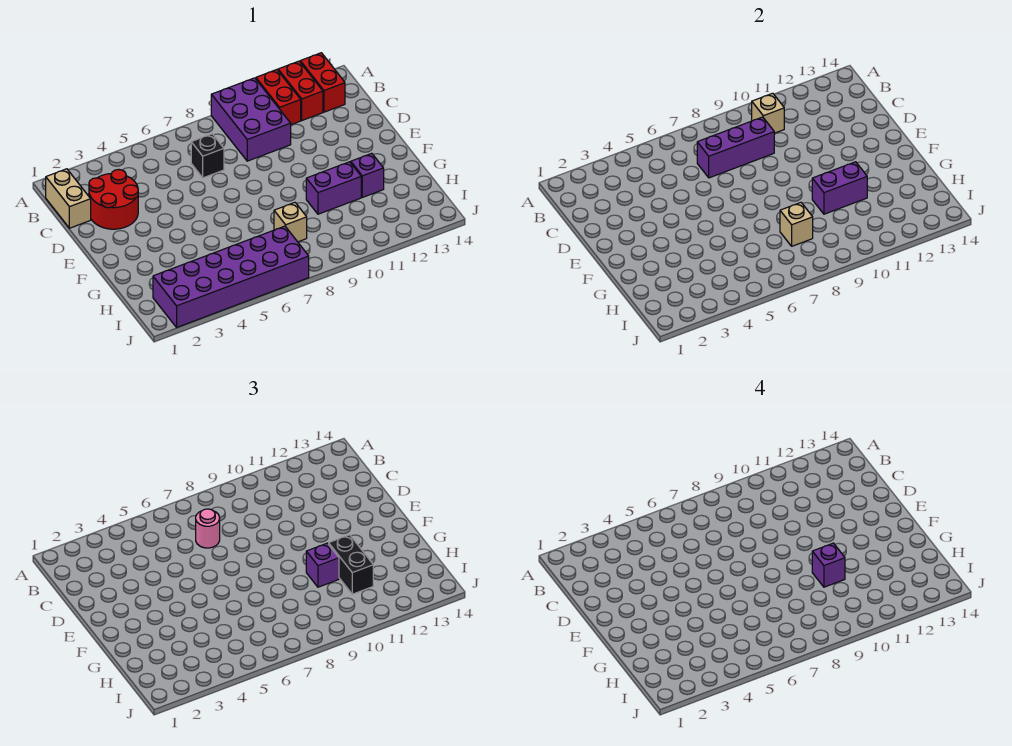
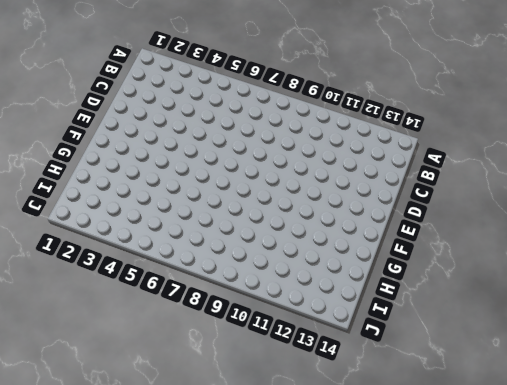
none -> purple brick A9:C10 level 1
none -> red brick A11:B11 level 1
none -> red brick A12:B12 level 1

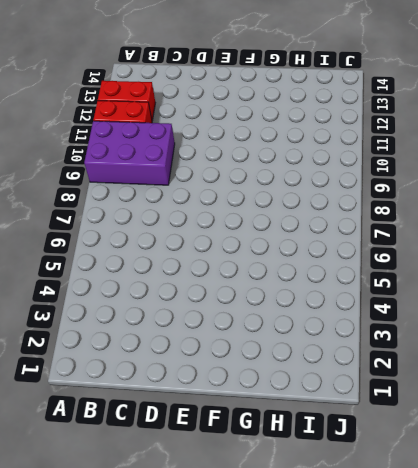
none -> red brick A13:B13 level 1
none -> tan brick B1:C1 level 1
none -> red round brick C2:D3 level 1

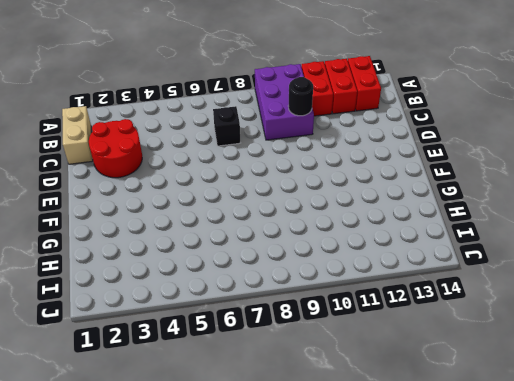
black round brick C10 level 2 -> none
none -> purple brick G10:G11 level 1
none -> purple brick G12 level 1
none -> tan brick H8 level 1

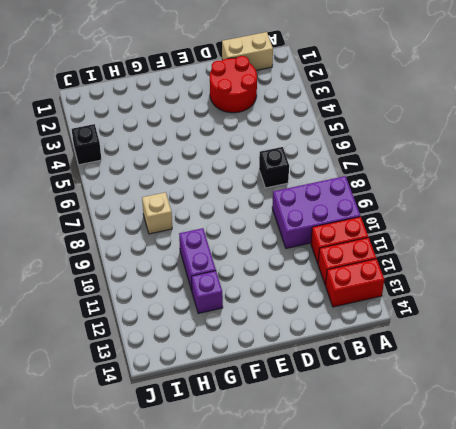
black brick J4 level 1 -> purple brick I2:J7 level 1
none -> tan brick B10 level 2
none -> purple brick C7:C9 level 2
none -> purple brick G10:G11 level 2

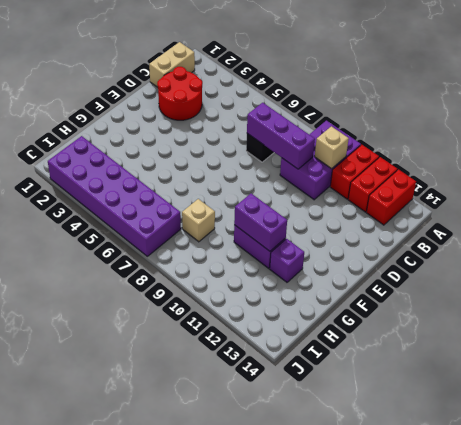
none -> tan brick H8 level 2
none -> pink round brick C7 level 3
none -> purple brick G10 level 3

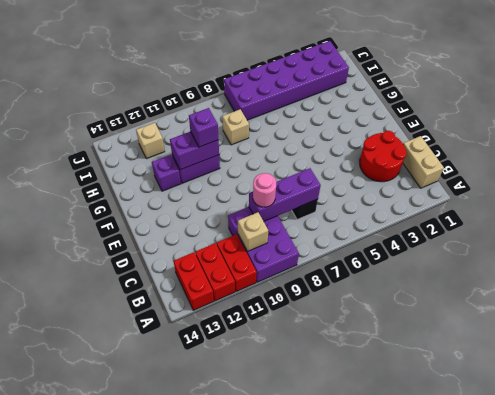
pink round brick C9 level 3 -> pink round brick C7 level 3
tan brick I12 level 1 -> tan brick H8 level 2
none -> black brick G11:H11 level 3
none -> purple brick G10 level 4

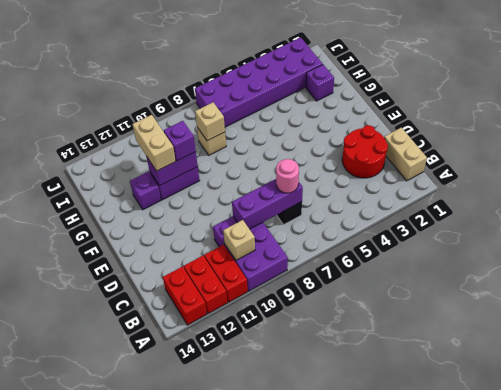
tan brick G11:H11 level 3 -> black brick G11:H11 level 3
purple brick H2 level 1 -> purple brick G10 level 4

